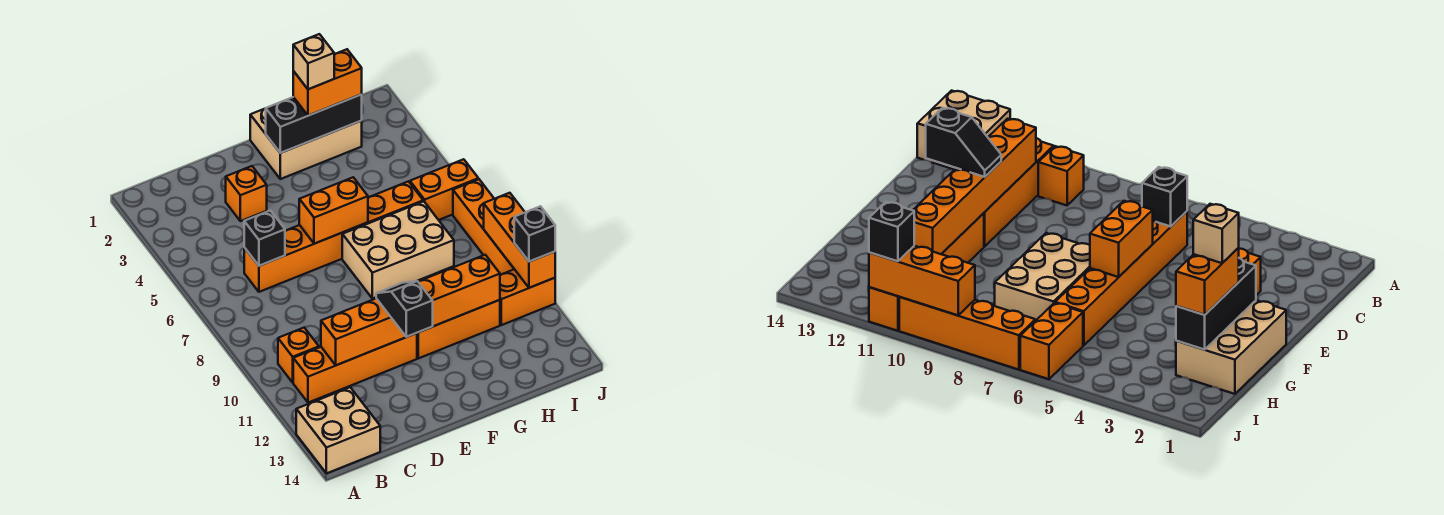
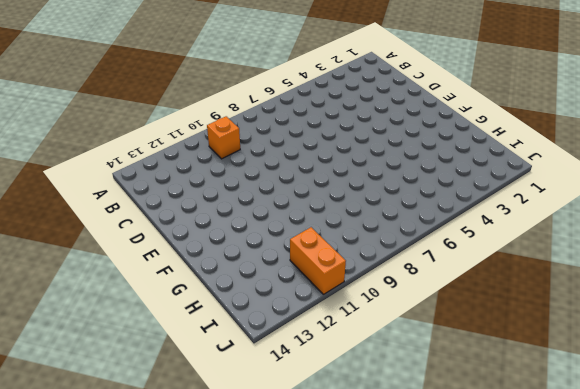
none -> tan brick A13:B14 level 1
none -> orange brick B11:E11 level 1
none -> orange brick C6:H6 level 1

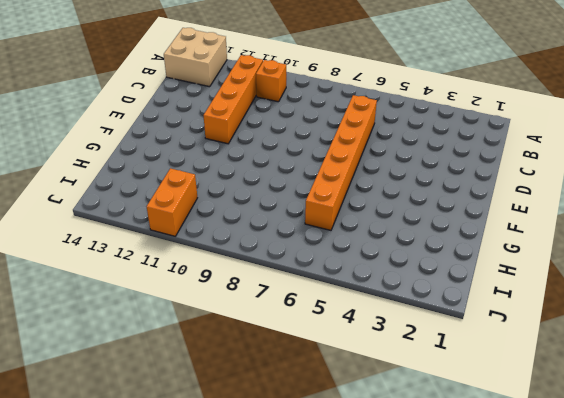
none -> orange brick D3 level 1
none -> tan brick F1:H2 level 1
none -> tan brick F7:H8 level 1

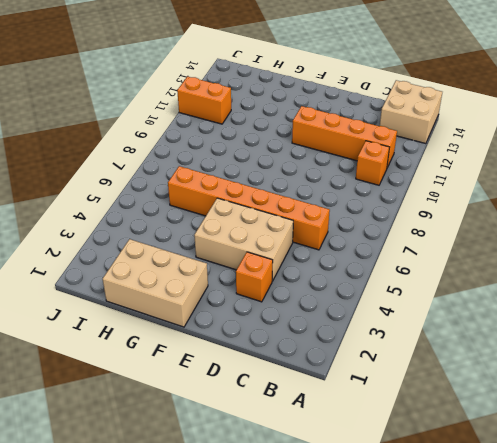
tan brick D4:F5 level 1 -> tan brick F7:H8 level 1
none -> orange brick F11:H11 level 1
none -> orange brick I6:J6 level 1
none -> orange brick J7:J10 level 1

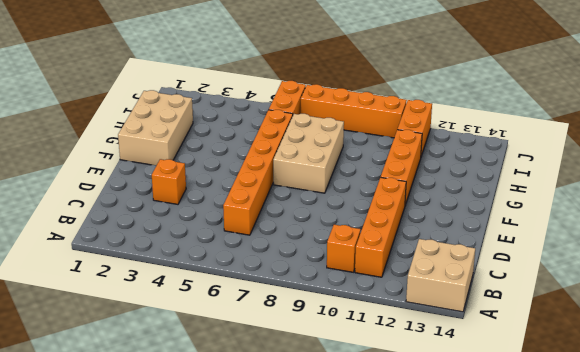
none -> black brick C6 level 2
none -> orange brick C11:H11 level 2
none -> orange brick E6:F6 level 2

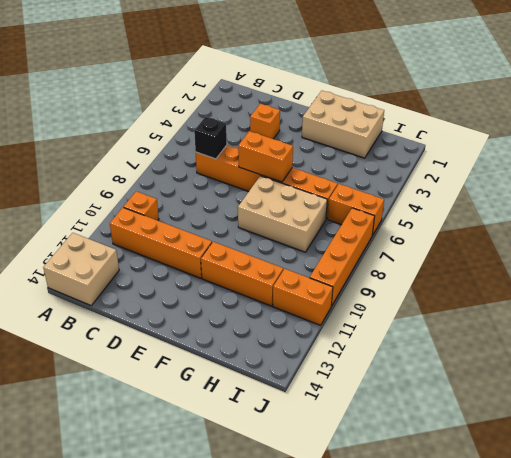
none -> orange brick C11:H11 level 2
none -> black brick F2:H2 level 2
none -> orange brick J9:J11 level 2

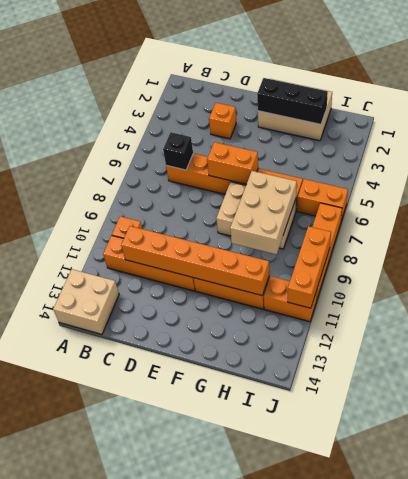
tan brick G7:H9 level 2 -> none
none -> black slope E11:E12 level 3 top 12
none -> orange brick G2:H2 level 3
none -> black brick J11 level 3

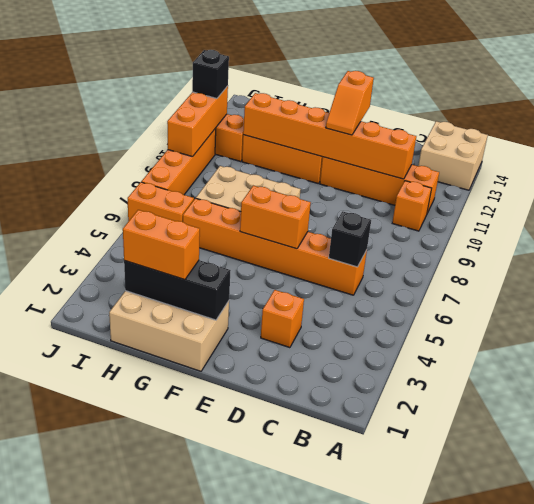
orange slope E11:E12 level 3 top 12 -> black slope E11:E12 level 3 top 12
none -> tan brick G2 level 4

